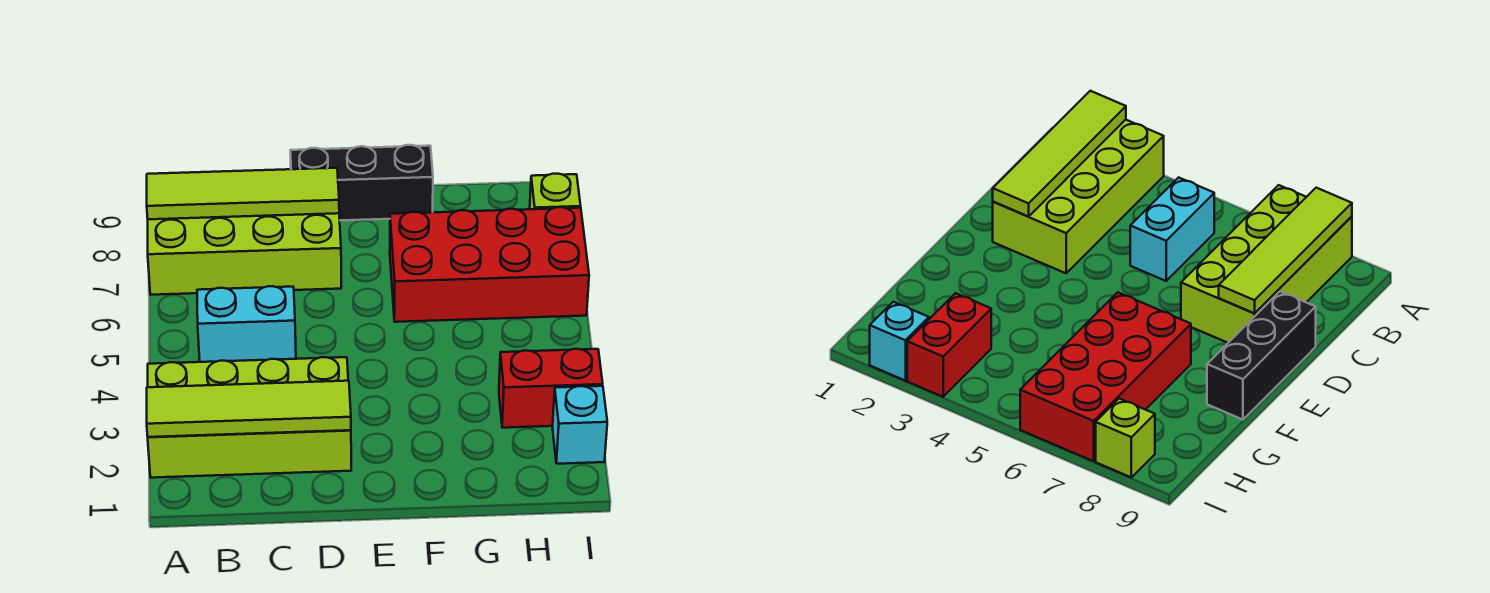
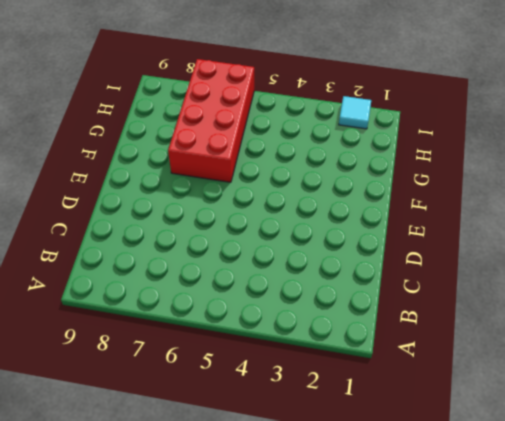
cyan tile I2 level 1 -> cyan brick I2 level 1
none -> lime brick A2:D3 level 1
none -> lime brick A7:D8 level 1

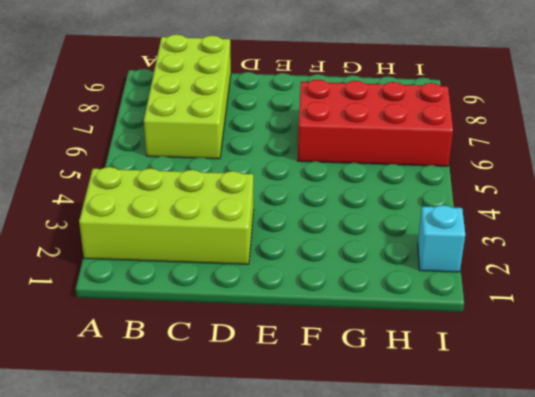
lime brick B6:C9 level 1 -> lime brick A7:D8 level 1
none -> cyan brick B5:C5 level 1
none -> black brick D9:F9 level 1

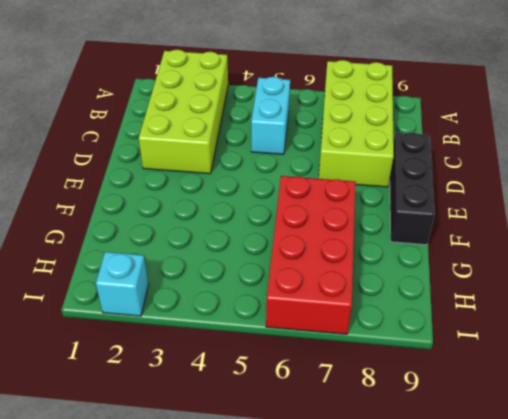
none -> red brick H3:I3 level 1
none -> lime brick I8 level 1

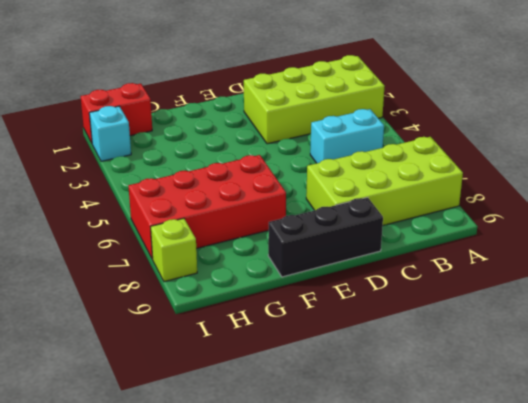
red brick H1:I1 level 1 -> red brick H3:I3 level 1
none -> lime tile A2:D2 level 2
none -> lime tile A8:D8 level 2

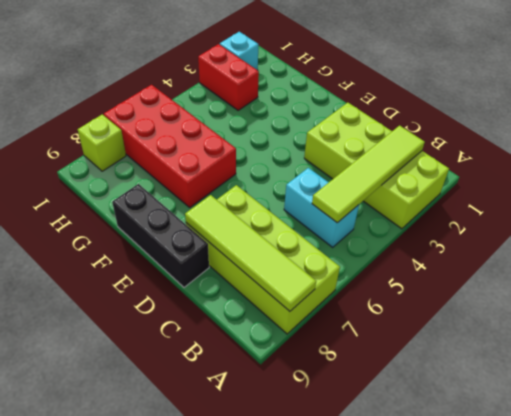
lime tile B2:B5 level 2 -> lime tile A2:D2 level 2

